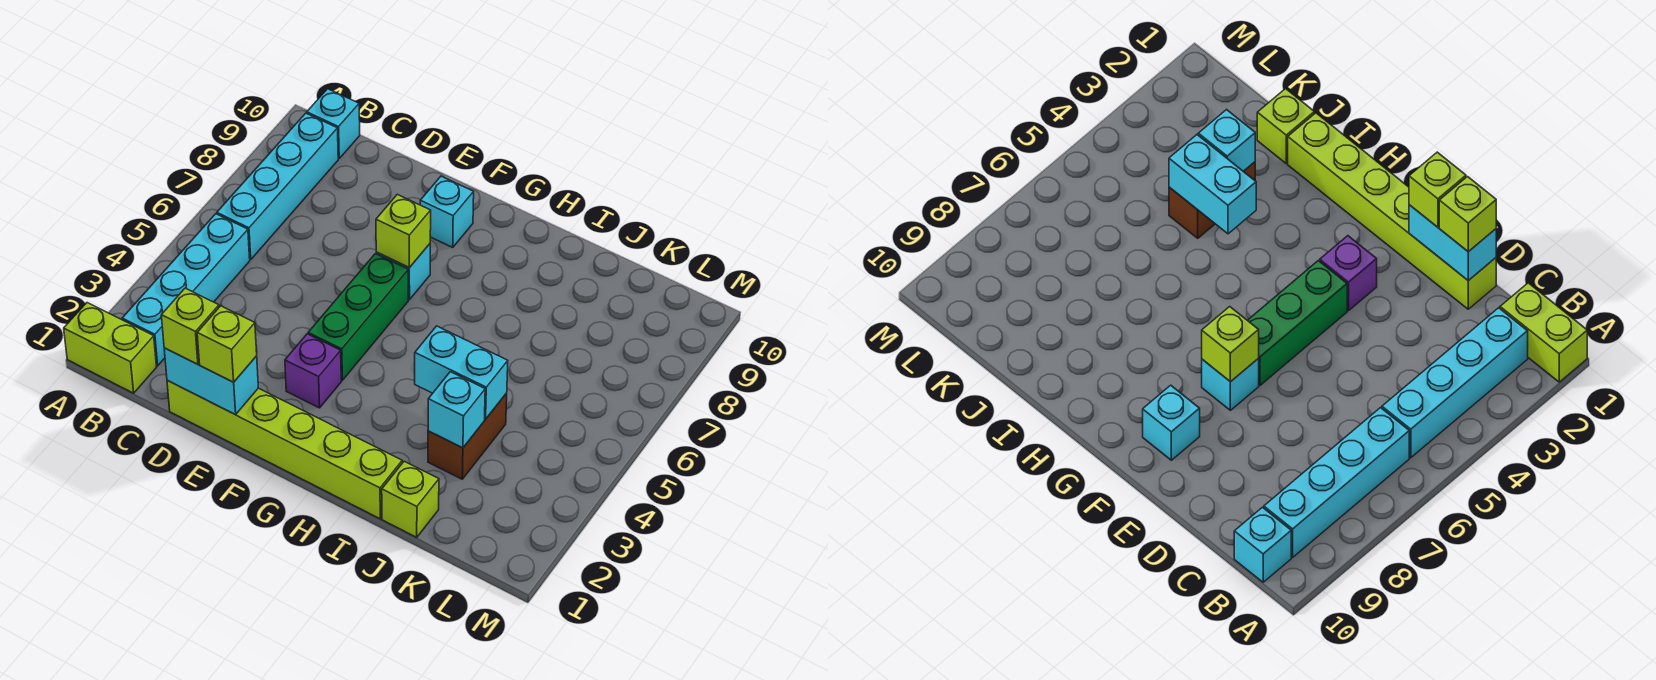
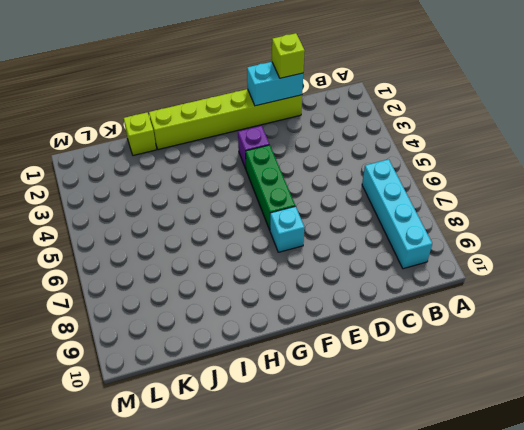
none -> lime brick A1:B1 level 1
none -> cyan brick B2:B5 level 1
none -> cyan brick B10 level 1

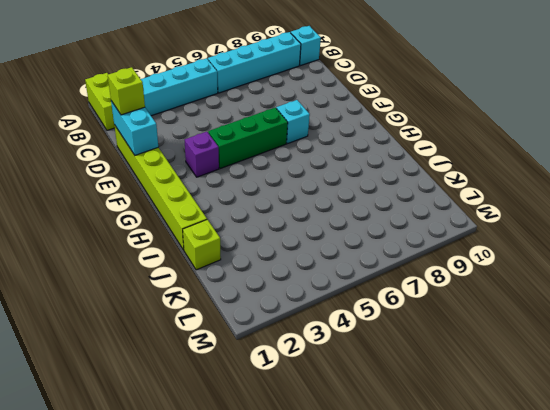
none -> cyan brick F9 level 1
none -> brown brick J3:J4 level 1
none -> lime brick F7 level 2

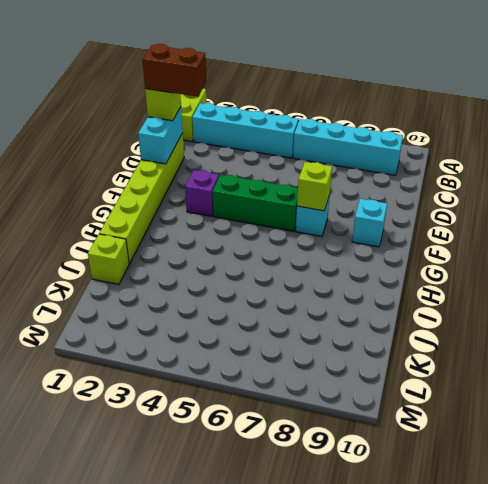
brown brick D1:D2 level 4 -> brown brick J3:J4 level 1
none -> cyan brick B10 level 1
none -> cyan brick I4:J4 level 2
none -> cyan brick J3 level 2

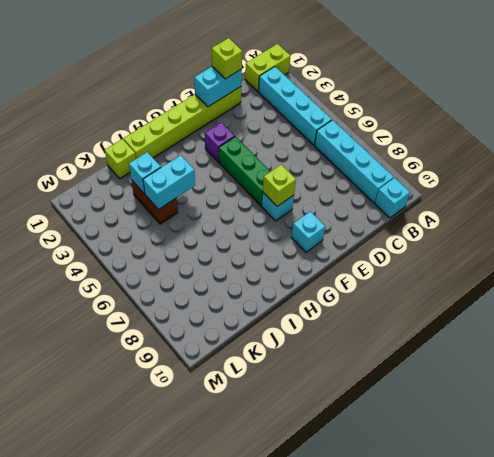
none -> lime brick E1 level 3

